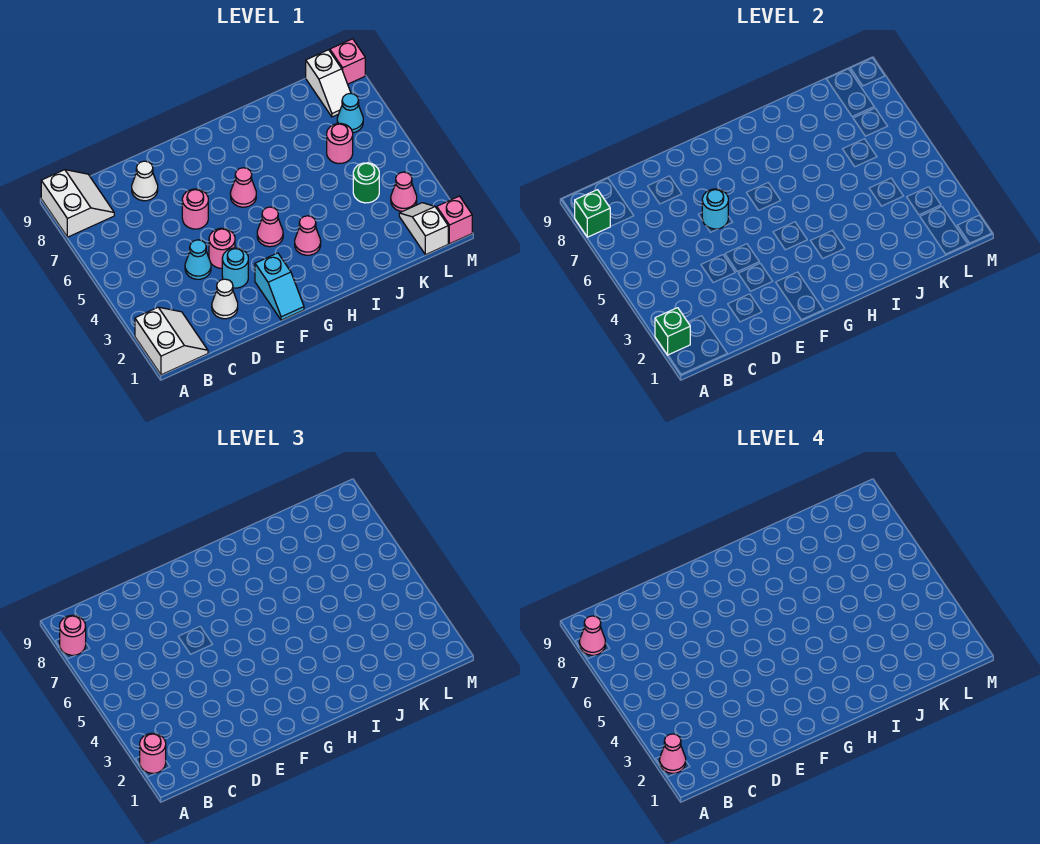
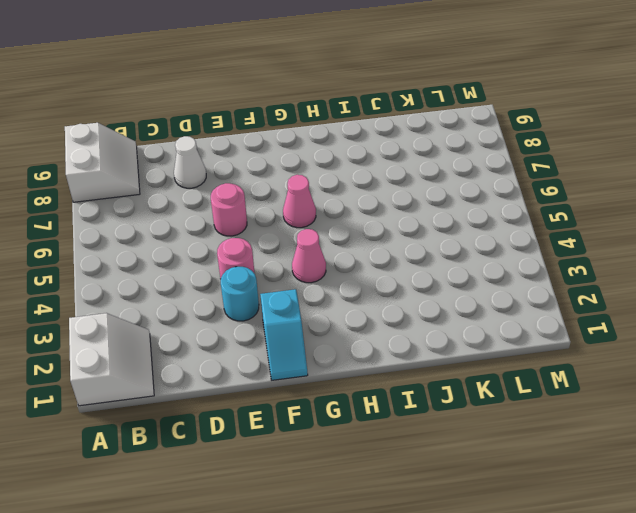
none -> white cone D2 level 1
none -> cyan cone D4 level 1
none -> pink cone H3 level 1

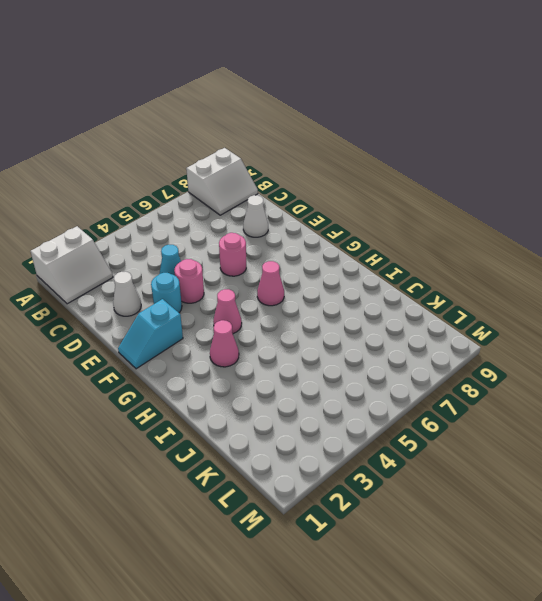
none -> green round brick K4 level 1
none -> pink round brick K6 level 1
none -> white slope L1:L2 level 1 top 1

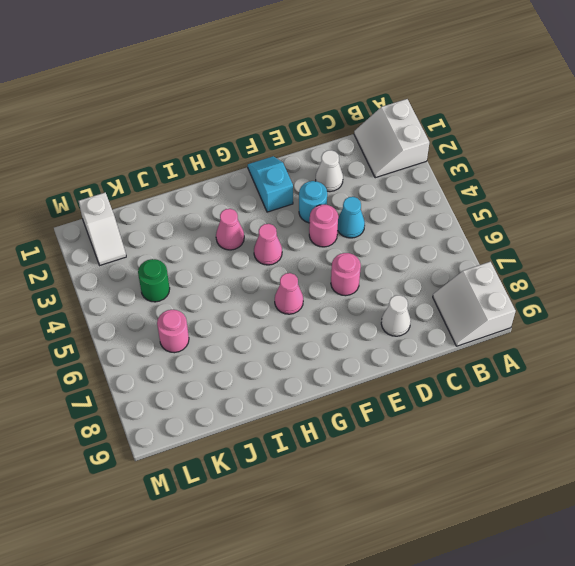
none -> pink cone L3 level 1
none -> cyan cone L7 level 1
none -> white slope L8:L9 level 1 top 9

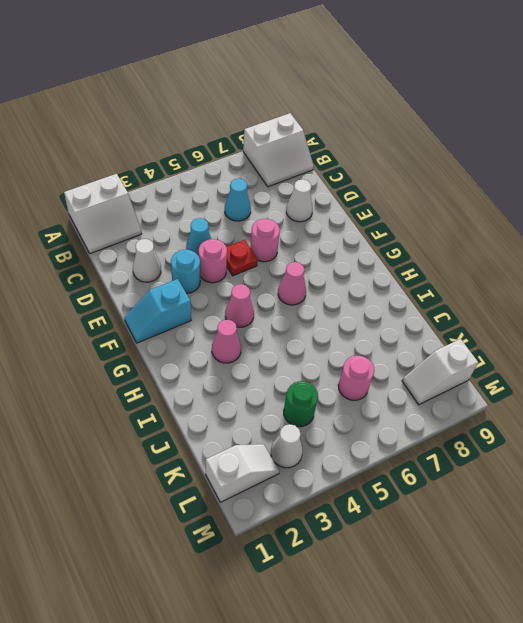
cyan cone C6 level 1 -> cyan cone L7 level 1
red plate E5 level 1 -> none
white cone L3 level 1 -> pink cone L3 level 1
none -> pink brick M1 level 1
none -> pink brick M9 level 1
none -> green brick A2 level 2

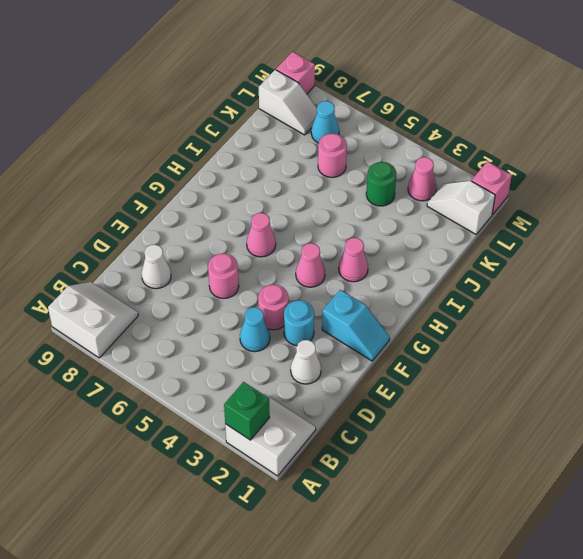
none -> green brick A8 level 2
none -> cyan round brick E6 level 2
none -> pink round brick A2 level 3

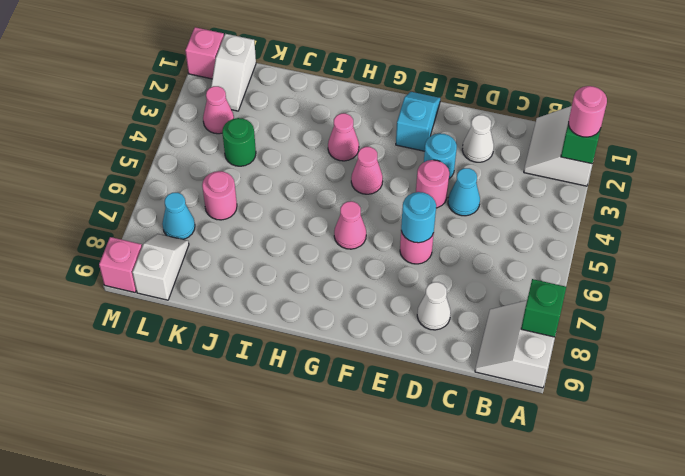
none -> pink round brick A8 level 3
none -> pink cone A2 level 4
none -> pink cone A8 level 4

